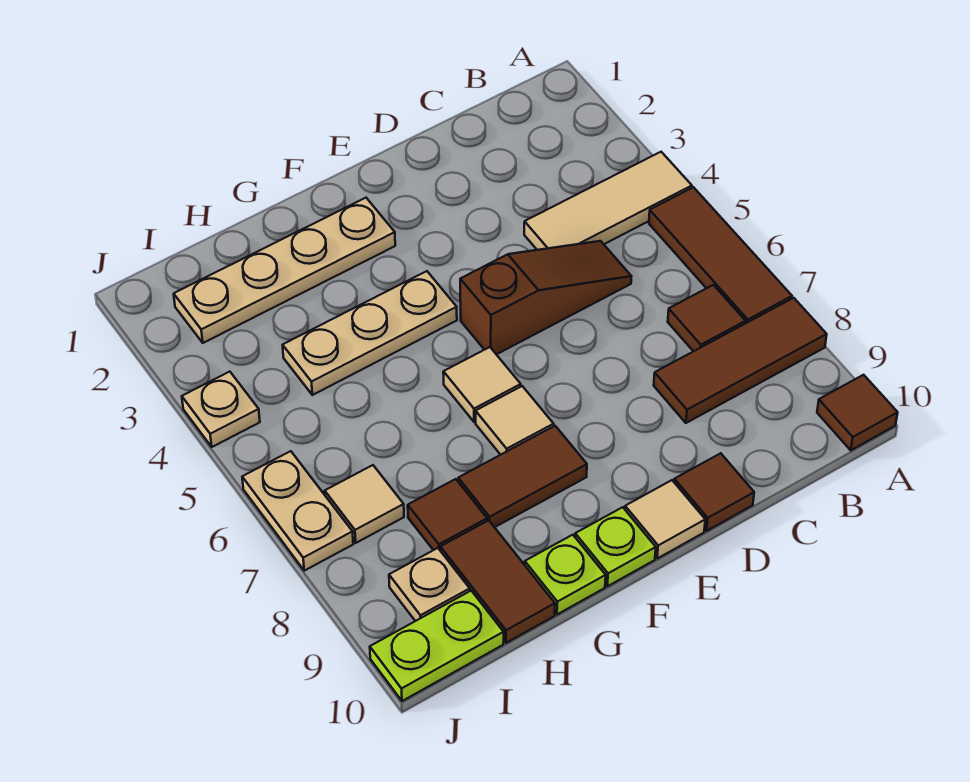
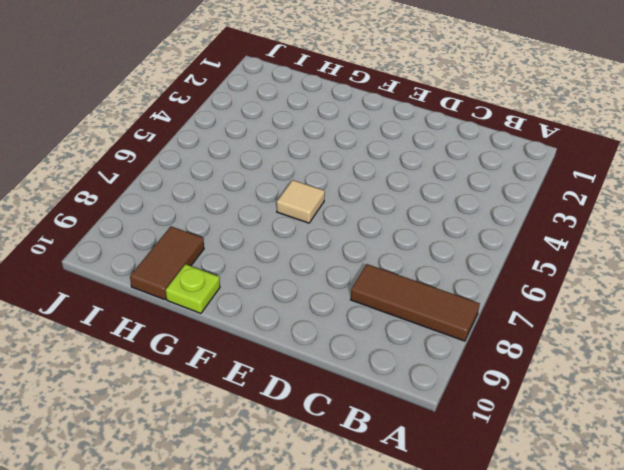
none -> tan tile A4:C4 level 1
none -> brown tile A5:A7 level 1
none -> brown tile A10 level 1

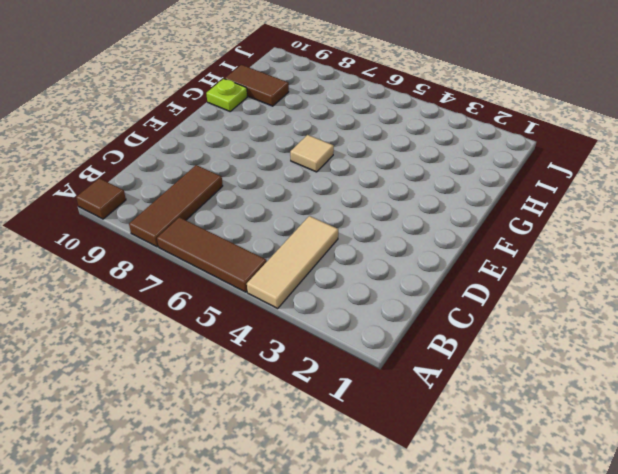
none -> brown tile B7 level 1
none -> brown slope C5:E5 level 1 top E
none -> brown tile D10 level 1

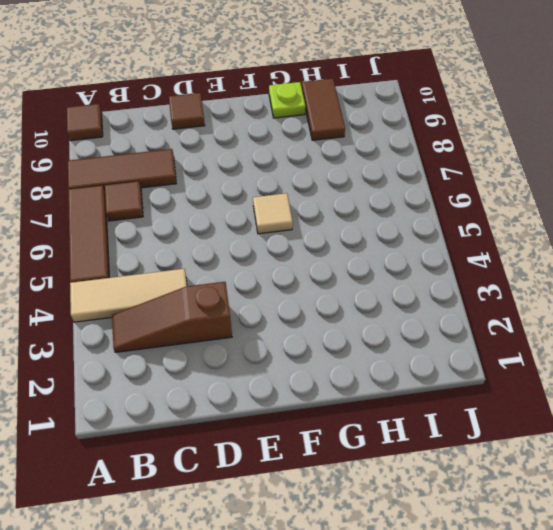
brown slope B3:D3 level 1 top D -> brown slope C5:E5 level 1 top E
none -> tan tile E10 level 1
none -> tan plate F2:I2 level 1
none -> tan plate F4:H4 level 1

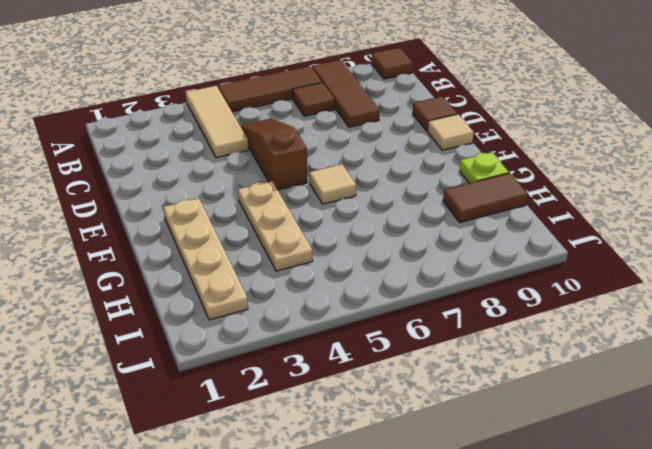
none -> tan tile F7 level 1
none -> brown tile F8:G8 level 1
none -> lime plate F10 level 1

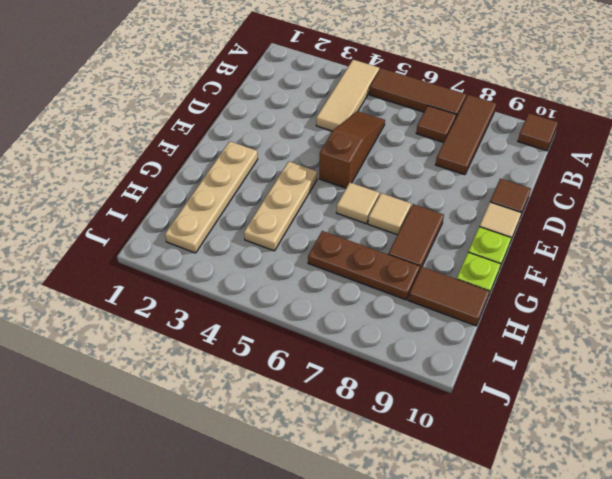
brown plate H6:H8 level 1 -> brown tile H8 level 1
none -> tan tile I7 level 1
none -> tan plate I9 level 1
none -> lime plate I10:J10 level 1

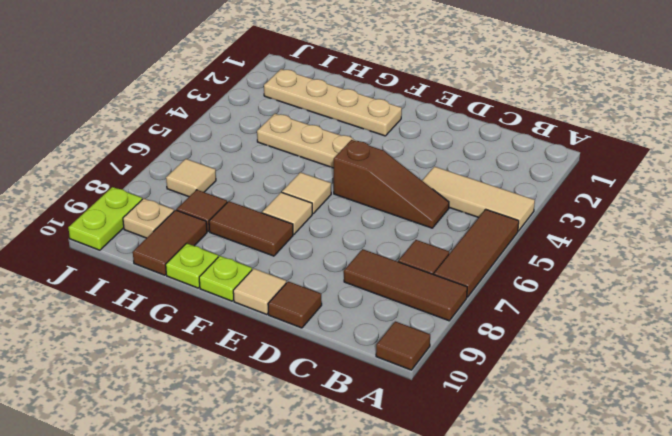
lime plate J9:J10 level 1 -> lime plate I10:J10 level 1
none -> tan plate J4 level 1
none -> tan plate J6:J7 level 1

